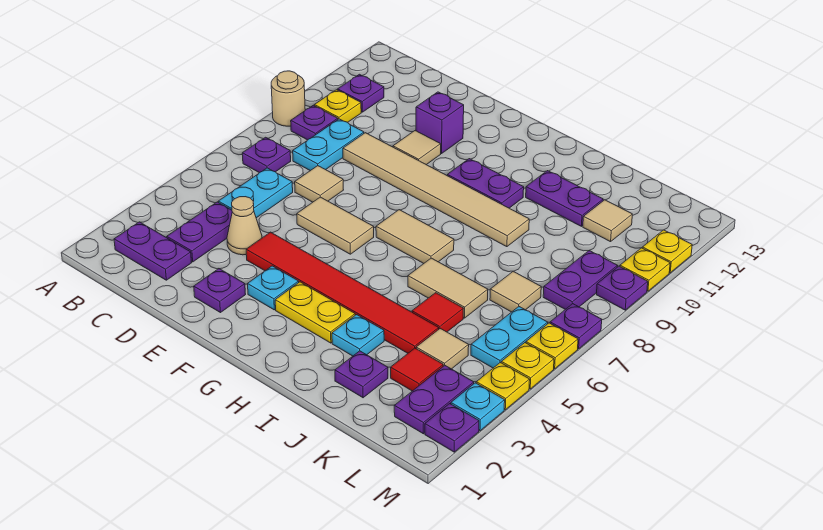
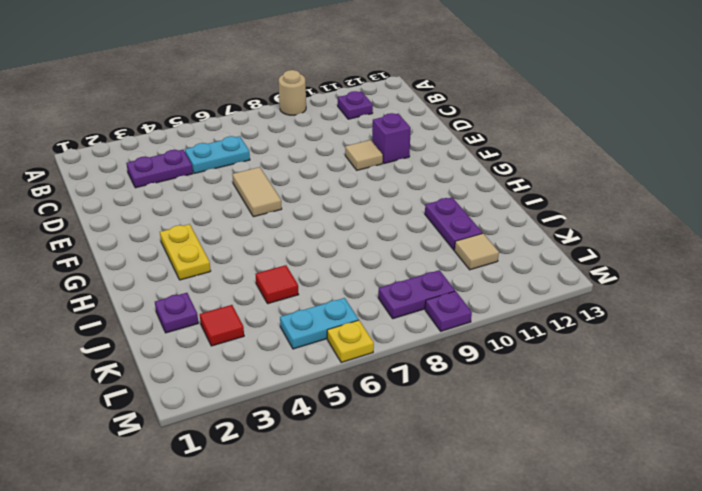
none -> purple plate B2:C2 level 1
none -> purple plate B7 level 1
none -> purple plate B9 level 1
none -> yellow plate B10 level 1

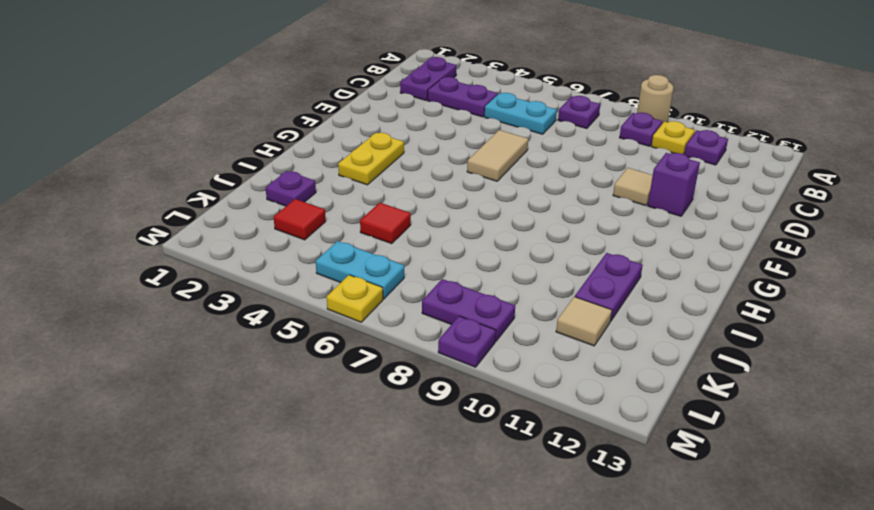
none -> cyan plate C8:C9 level 1
none -> tan cone D4 level 1
none -> tan tile D7 level 1
none -> tan tile D9:I9 level 1

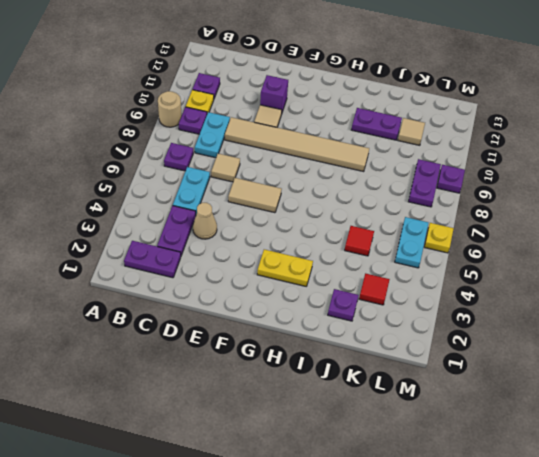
none -> purple plate E2 level 1
none -> red tile E4:J4 level 1
none -> cyan plate F3 level 1
none -> tan tile G7:H7 level 1

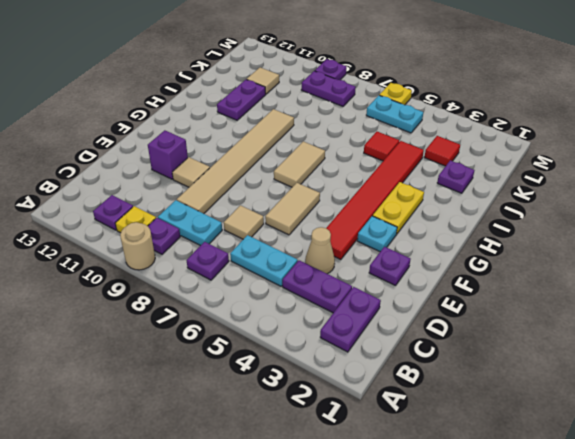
none -> purple plate G10:H10 level 1
none -> cyan plate I3 level 1
none -> tan tile I6:J6 level 1
none -> tan tile K4 level 1

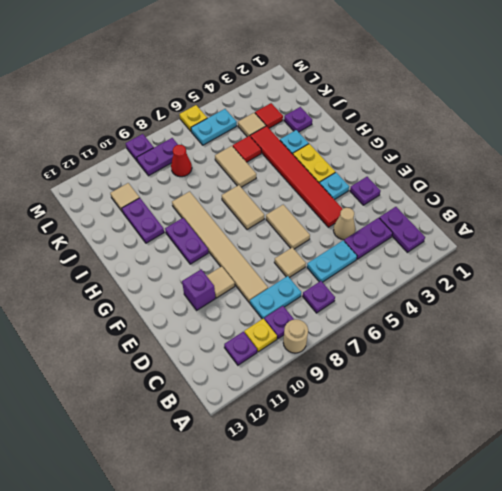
red cone K8 level 1 -> none
none -> tan tile K7 level 1
none -> purple plate L2:L3 level 1
none -> purple plate M2 level 1
none -> cyan plate M3 level 1

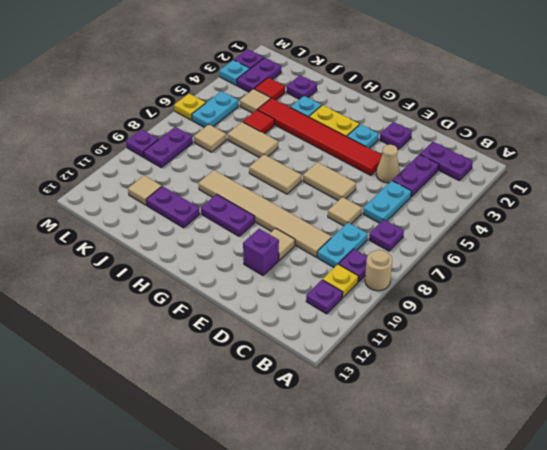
none -> yellow plate M4 level 1
none -> yellow plate M5 level 1
none -> purple plate M7 level 1
none -> yellow plate M10 level 1

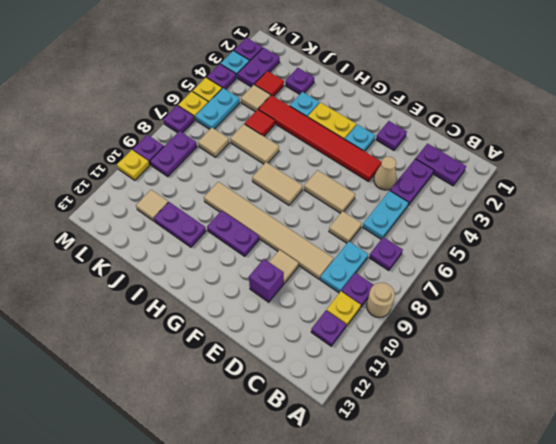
purple plate M4 level 1 -> yellow plate M4 level 1
none -> yellow plate M11 level 1

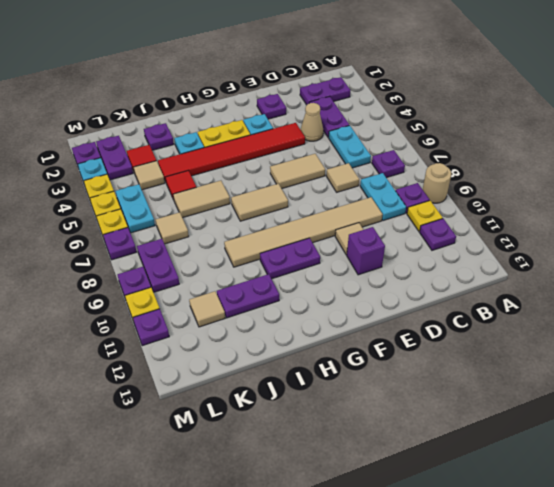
purple plate M11 level 1 -> yellow plate M11 level 1

